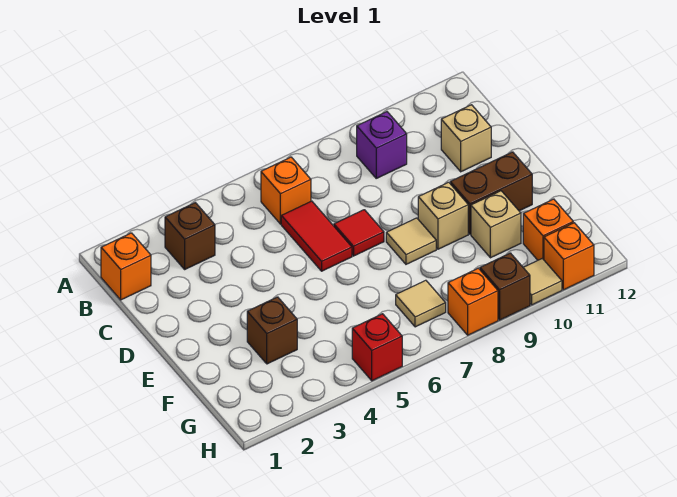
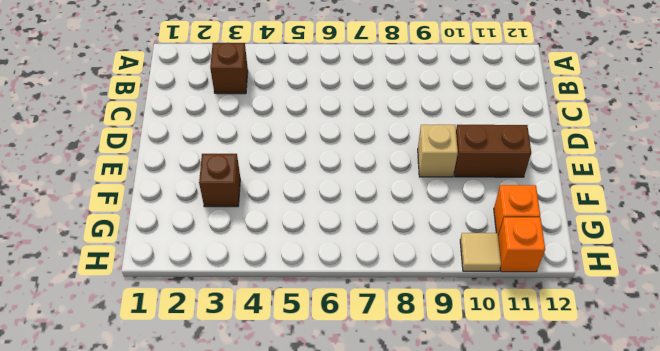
none -> orange brick B1 level 1
none -> orange brick B6 level 1
none -> purple brick B9 level 1

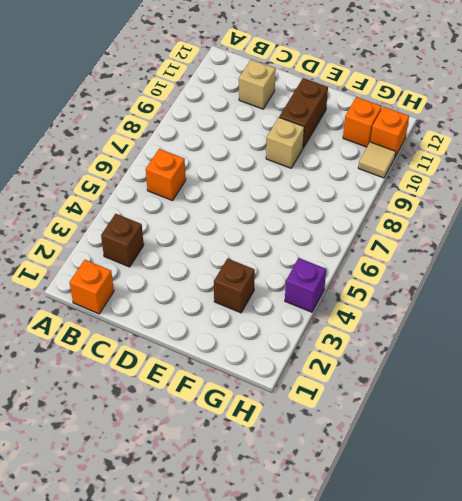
purple brick H4 level 1 -> purple brick B9 level 1
none -> red tile C6:D6 level 1
none -> red tile D7 level 1
none -> tan tile E8 level 1

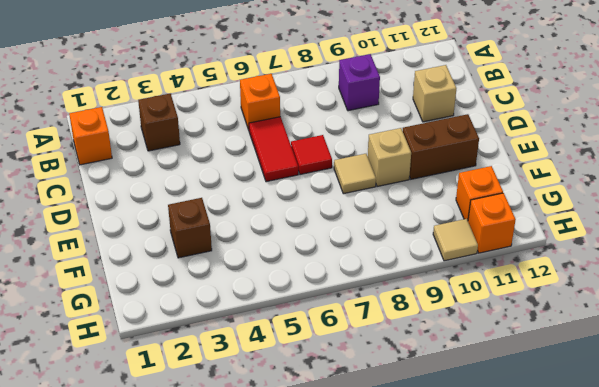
none -> tan brick F10 level 1
none -> tan tile G7 level 1
none -> red brick H5 level 1

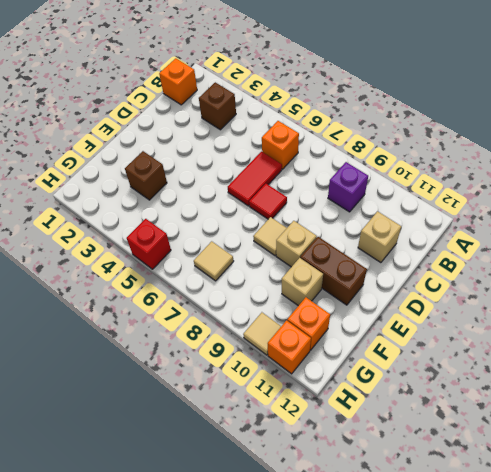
none -> orange brick H8 level 1
none -> brown brick H9 level 1

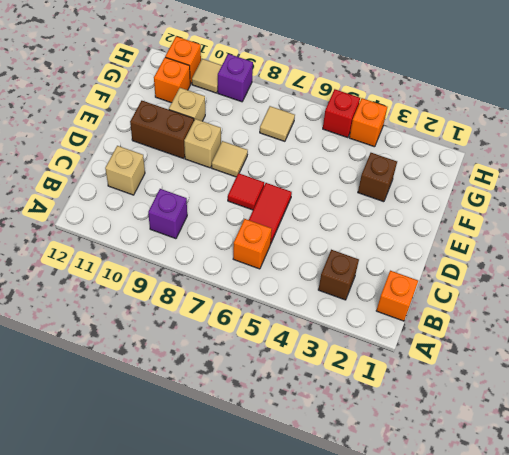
orange brick H4 level 1 -> orange brick H8 level 1
purple brick H9 level 1 -> brown brick H9 level 1

